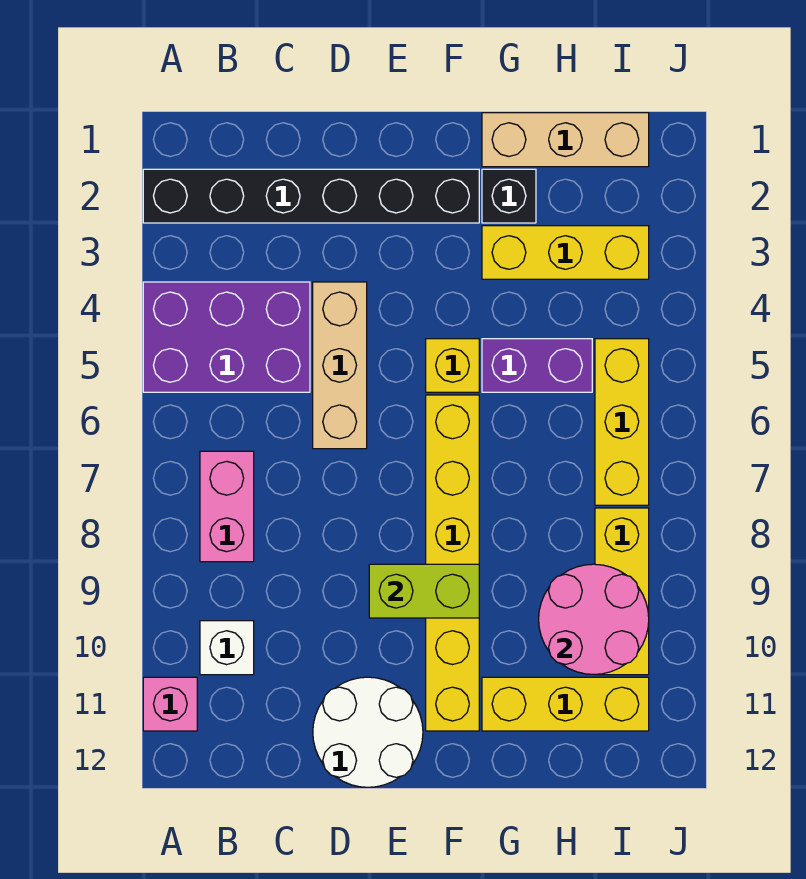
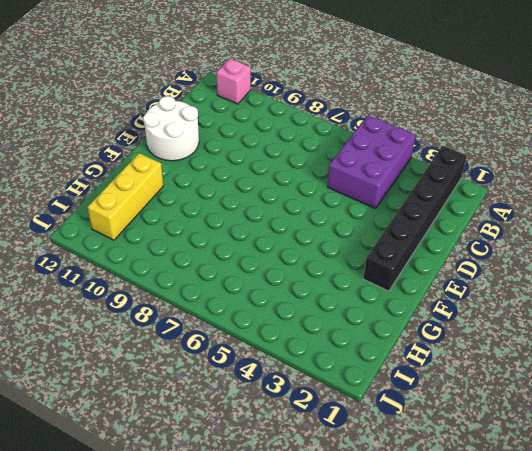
none -> pink brick B7:B8 level 1
none -> white brick B10 level 1
none -> tan brick D4:D6 level 1

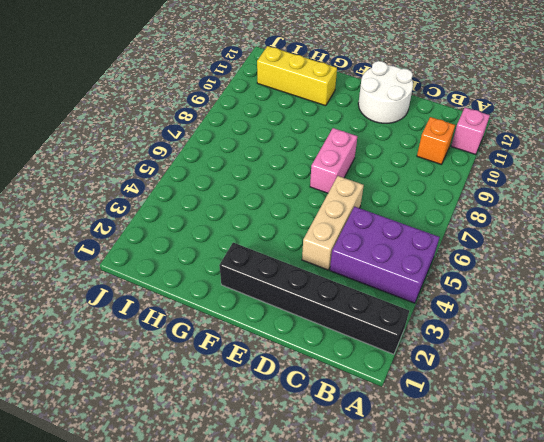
orange brick B10 level 1 -> white brick B10 level 1
pink brick E7:E8 level 1 -> pink brick B7:B8 level 1
none -> yellow brick F5 level 1
none -> yellow brick F6:F11 level 1
none -> tan brick G1:I1 level 1

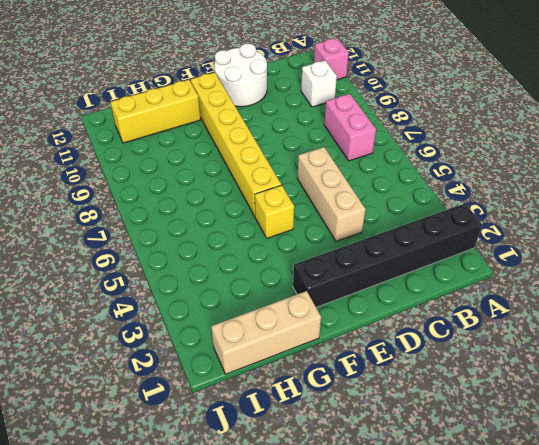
none -> purple brick A4:C5 level 1
none -> black brick G2 level 1
none -> yellow brick G3:I3 level 1

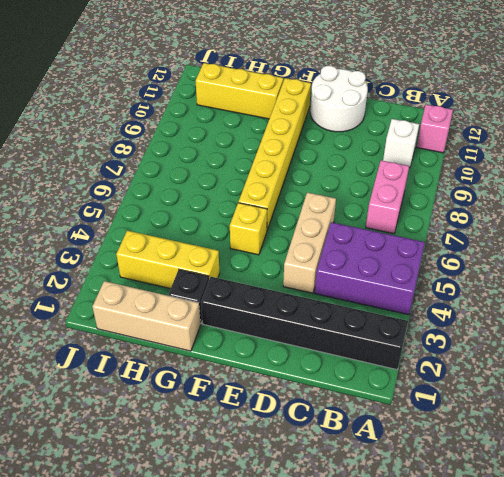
none -> purple brick G5:H5 level 1
none -> yellow brick I5:I7 level 1
none -> yellow brick I8:I10 level 1

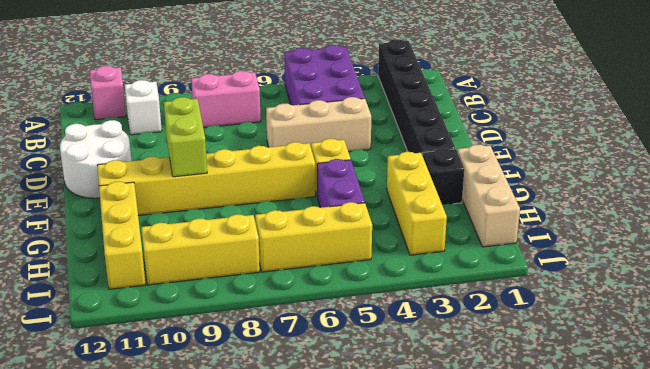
none -> pink round brick H9:I10 level 2

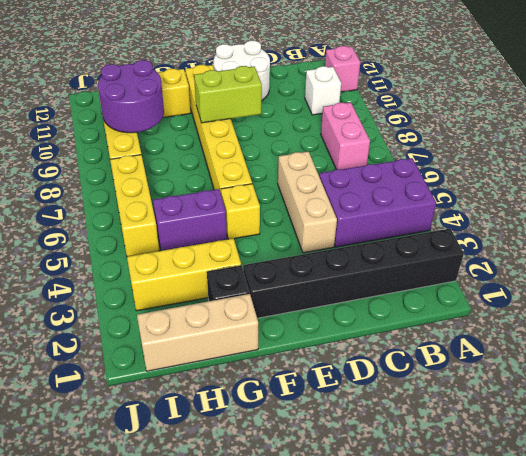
purple round brick H9:I10 level 2 -> pink round brick H9:I10 level 2

